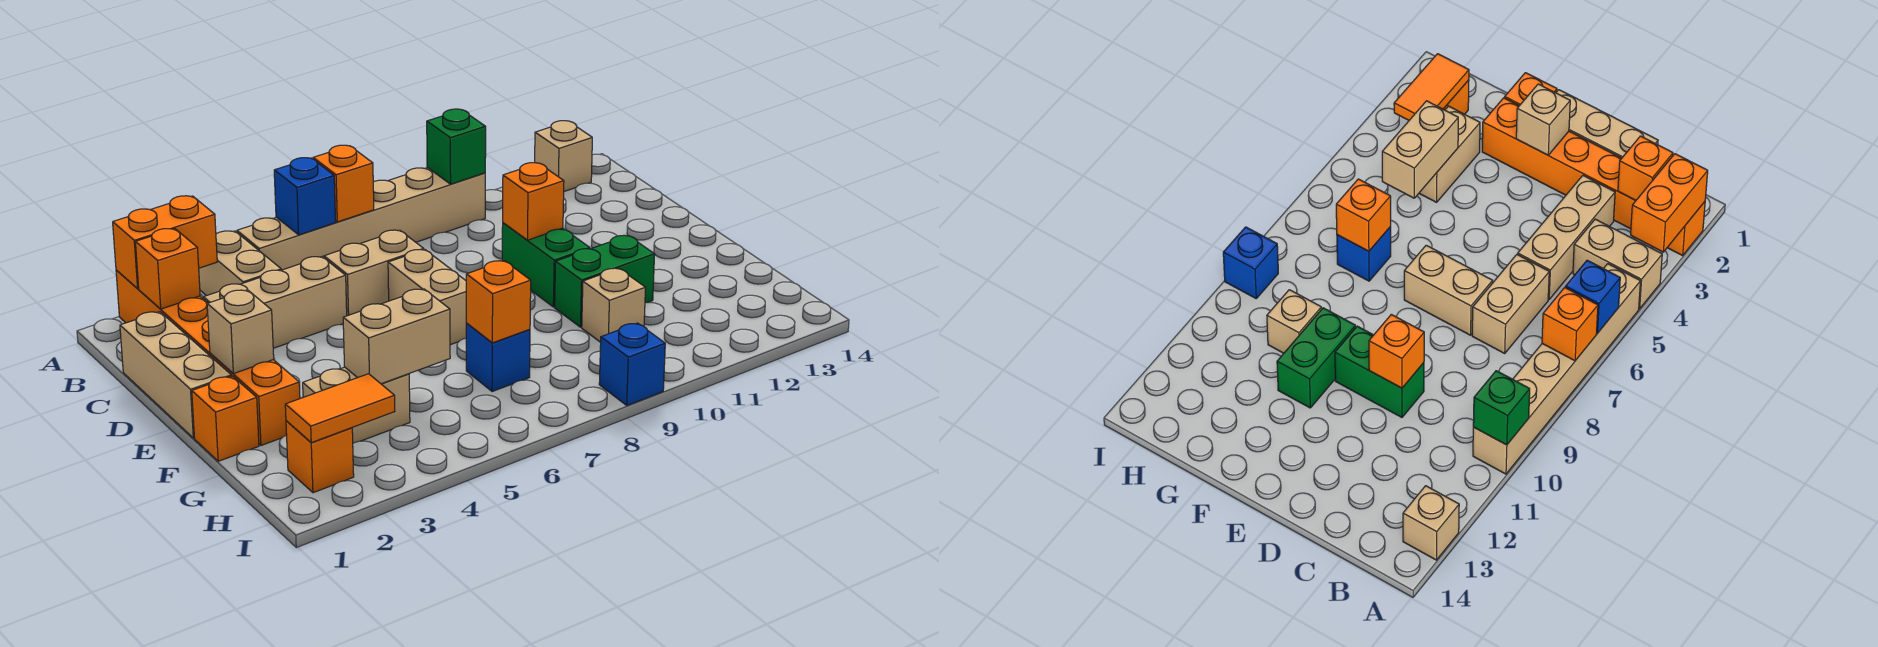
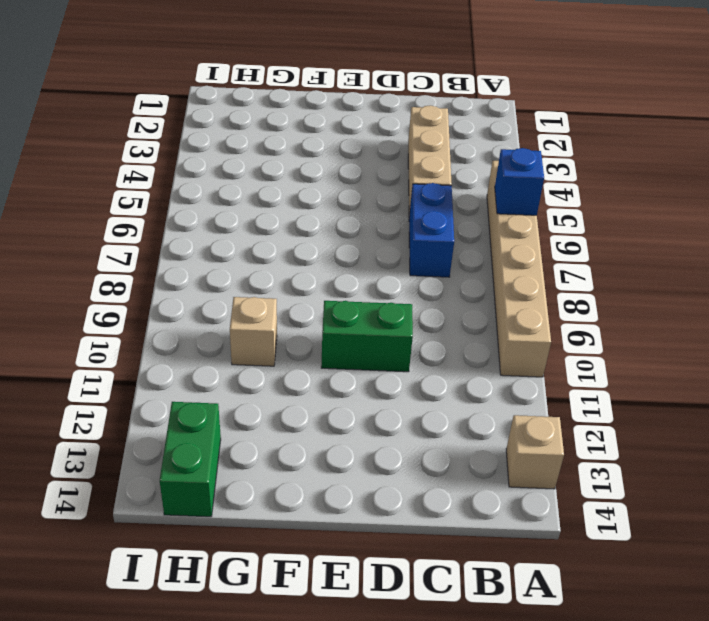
blue brick C6:C7 level 1 -> tan brick C6:C7 level 1
green brick H13:H14 level 1 -> green brick F10:F11 level 1
none -> orange brick A2:F2 level 1
none -> tan brick A4:B4 level 1
none -> tan brick C1:E1 level 1

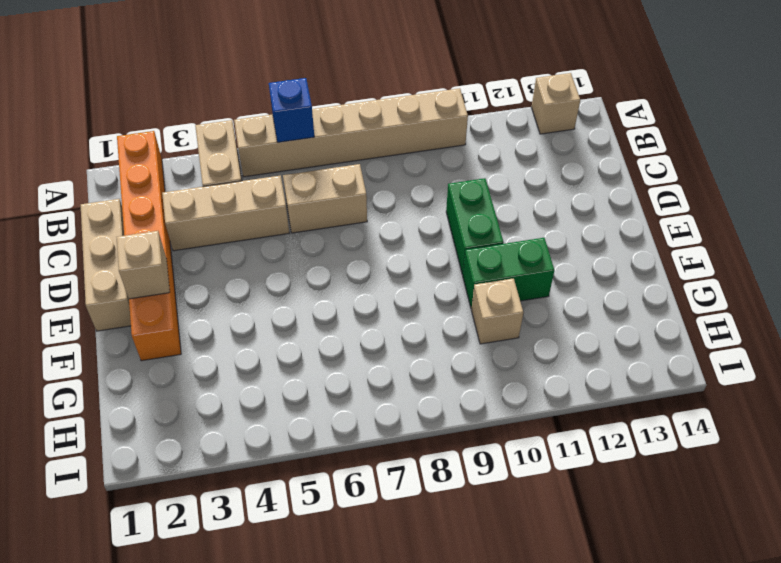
none -> tan brick D7:E7 level 1
none -> orange brick F1 level 1
none -> tan brick G3:G4 level 1

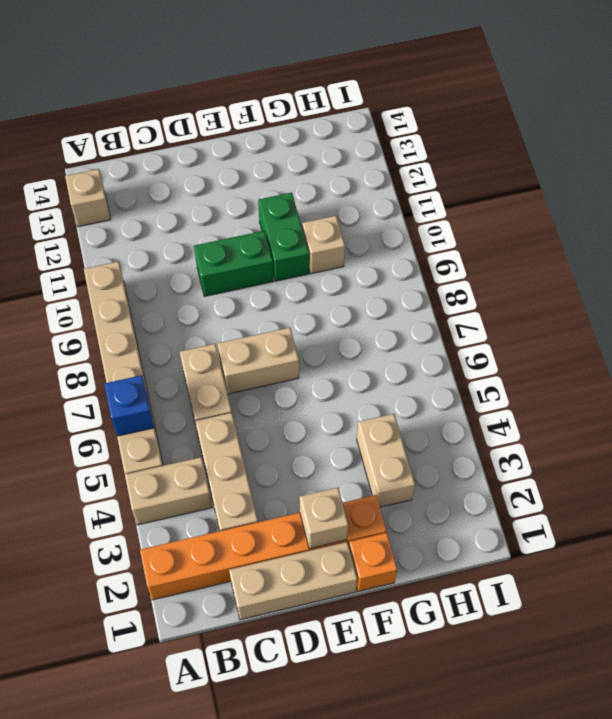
none -> blue brick G7 level 1
none -> orange brick H2 level 1
none -> blue brick I9 level 1

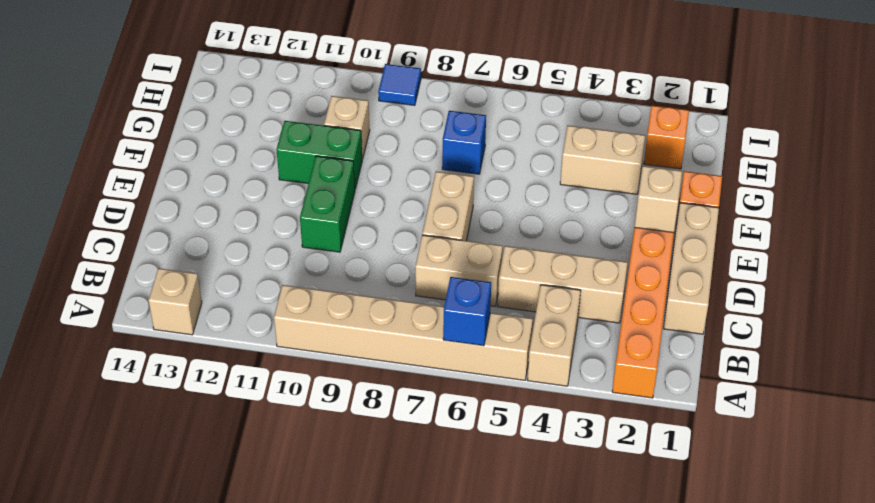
blue tile I9 level 1 -> blue brick I9 level 1
none -> orange brick A2:A3 level 2
none -> orange brick A7 level 2
none -> green brick A10 level 2

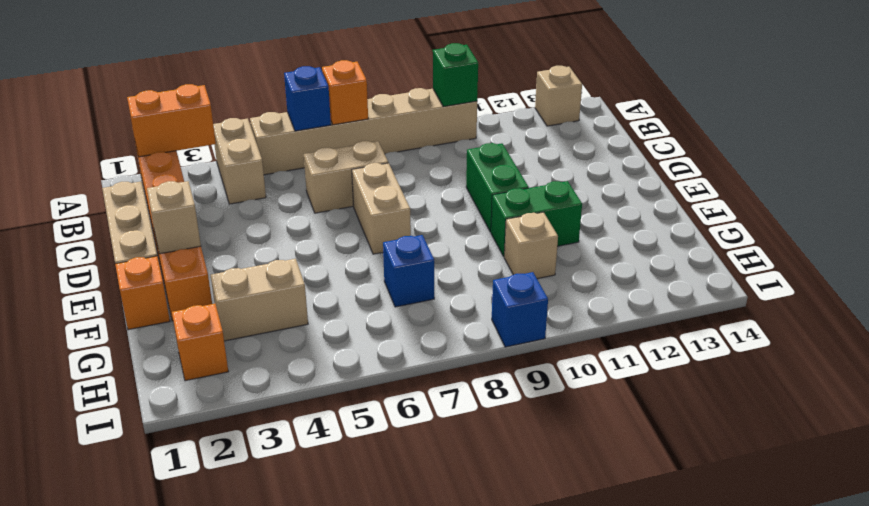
none -> tan brick C3:C5 level 1
none -> orange brick B2 level 2
none -> orange brick D10 level 2

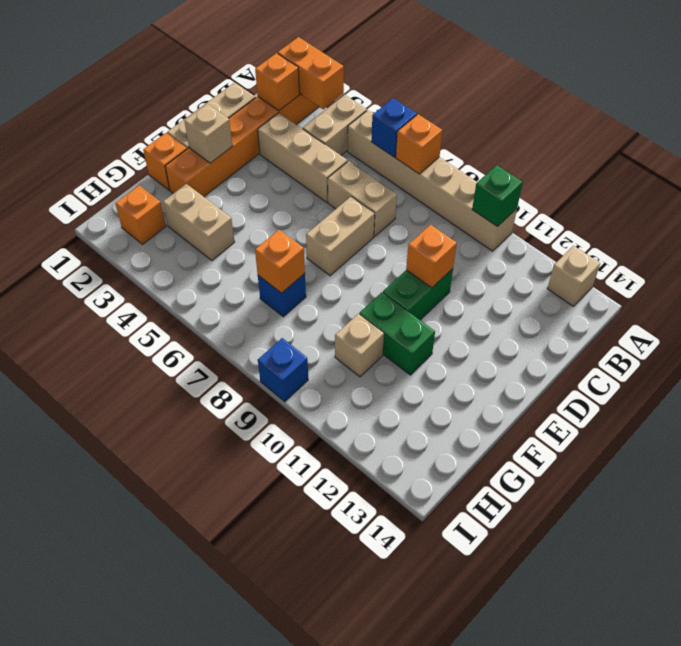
none -> tan brick G4:G5 level 2
none -> orange tile H2:H3 level 2

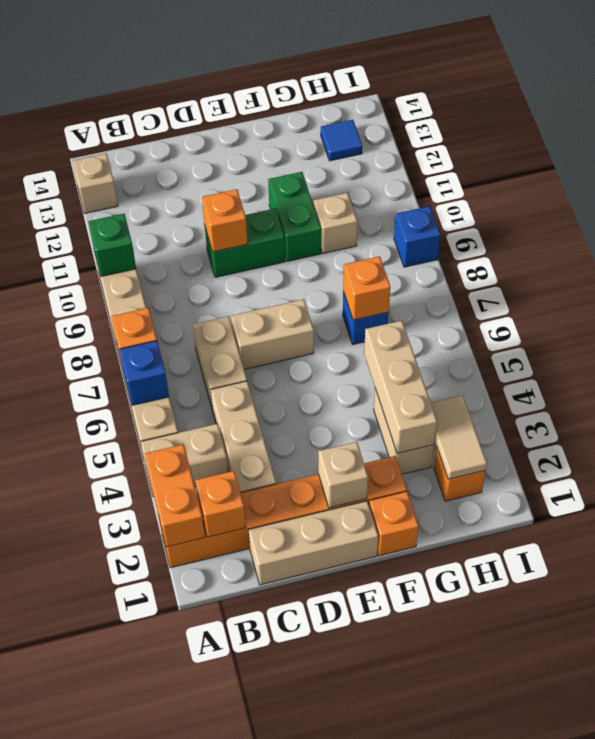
tan brick G3:G5 level 2 -> tan brick G4:G5 level 2
tan tile H2:H3 level 2 -> orange tile H2:H3 level 2
blue tile H13 level 1 -> none

